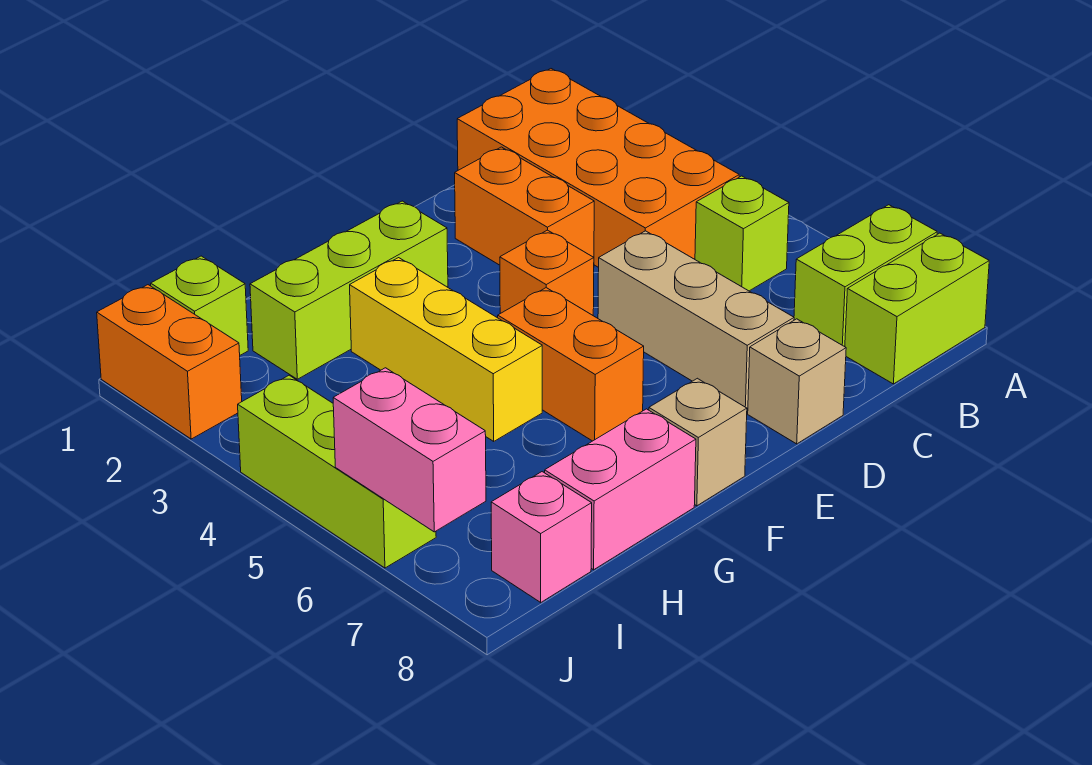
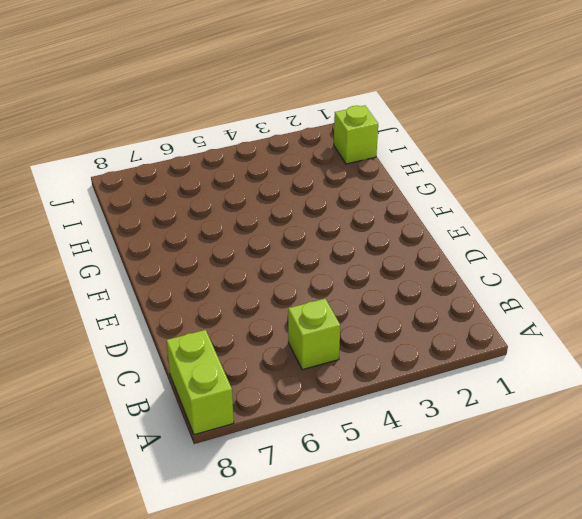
none -> lime brick A7:B7 level 1
none -> orange brick B1:C4 level 1
none -> orange brick D2:D3 level 1

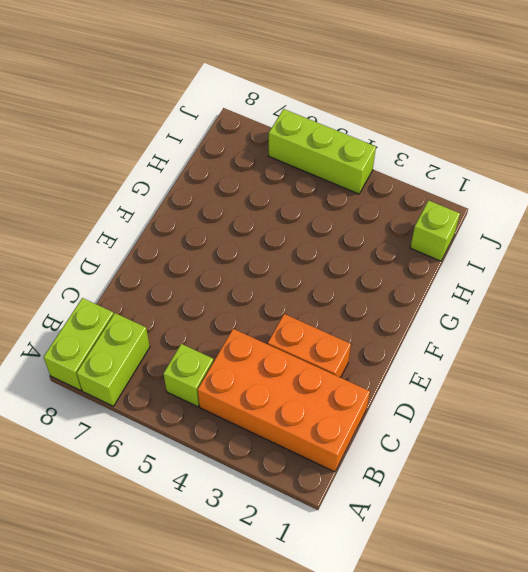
none -> tan brick D5:D7 level 1
none -> tan brick D8 level 1
none -> orange brick E4 level 1

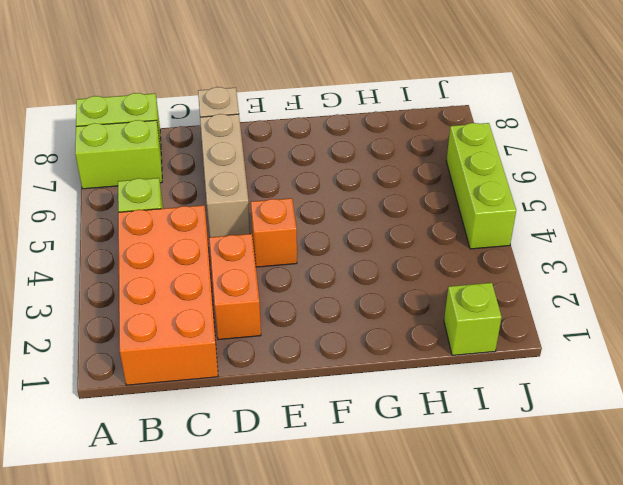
none -> lime brick F2:H2 level 1
none -> orange brick F5:F6 level 1
none -> tan brick F8 level 1

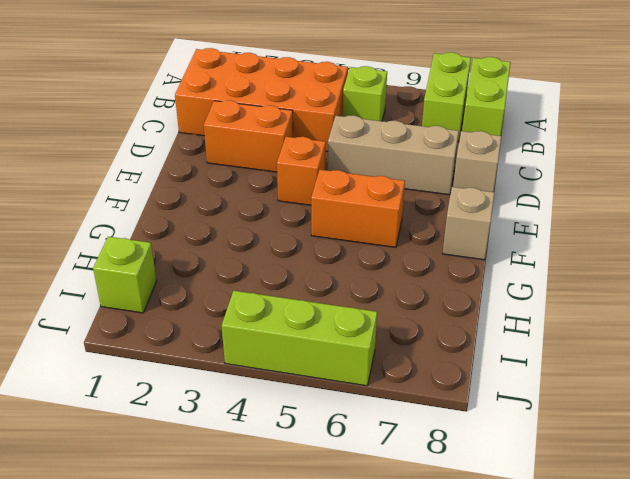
none -> lime brick F2:H2 level 1
none -> yellow brick G3:G5 level 1
none -> pink brick G8:H8 level 1

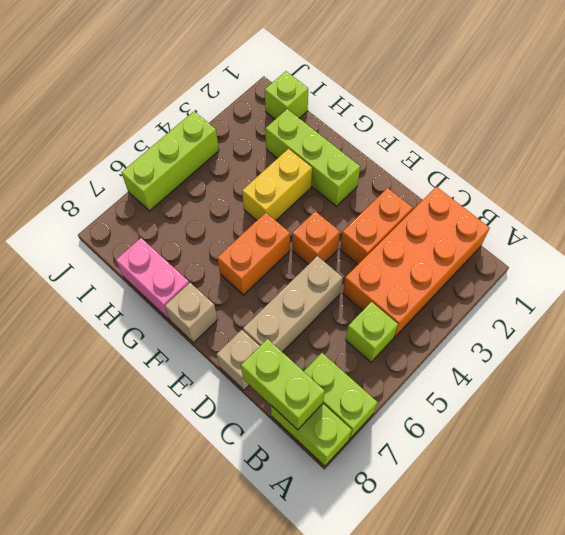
lime brick B8:C8 level 2 -> none
yellow brick G3:G4 level 1 -> yellow brick G3:G5 level 1
none -> pink brick I8 level 1
none -> orange brick J1:J2 level 1
none -> pink brick J6:J7 level 2

